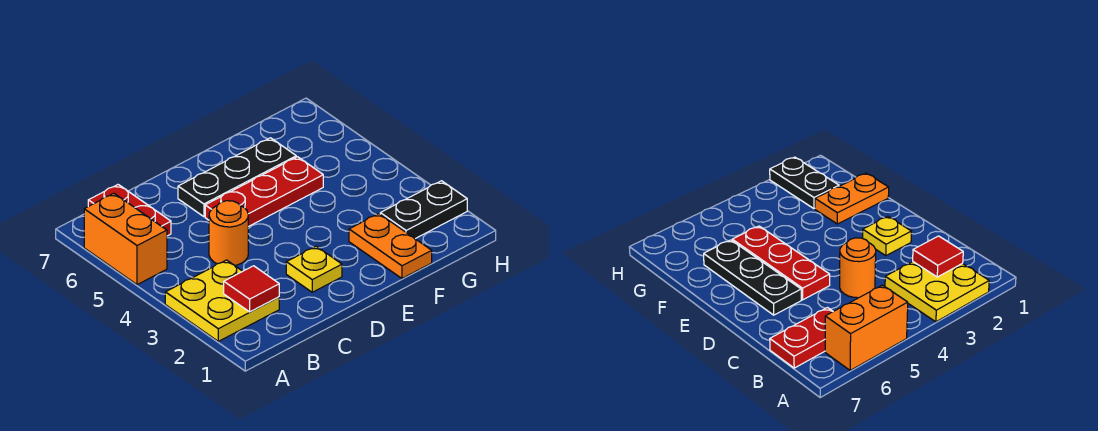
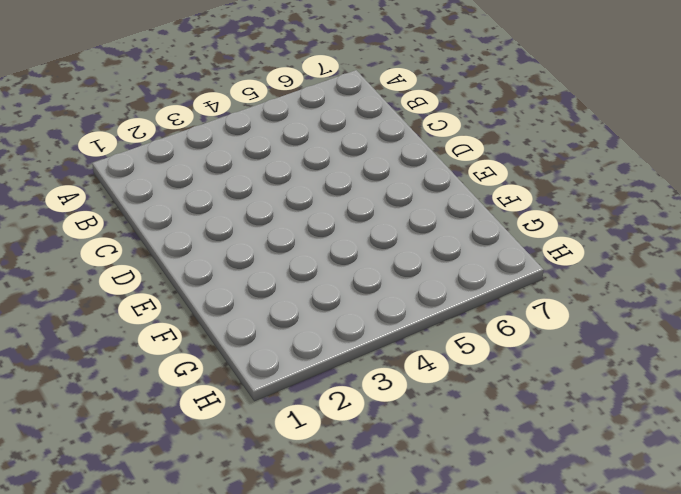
none -> yellow plate A2:B3 level 1
none -> orange brick A5:A6 level 1

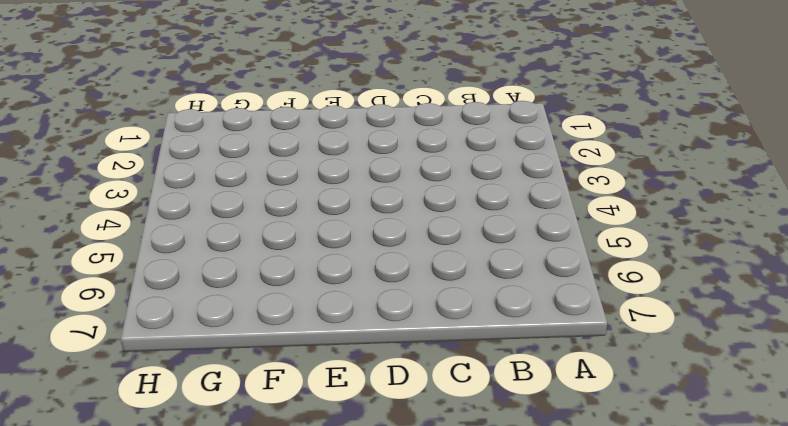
none -> yellow plate A2:B3 level 1
none -> orange brick A5:A6 level 1

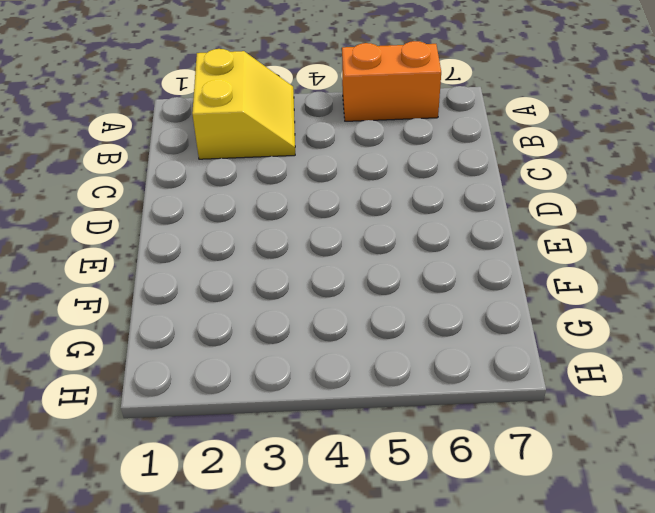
yellow slope A2:B3 level 1 top 2 -> yellow plate A2:B3 level 1
none -> red plate B6:B7 level 1
none -> orange round brick C4 level 1

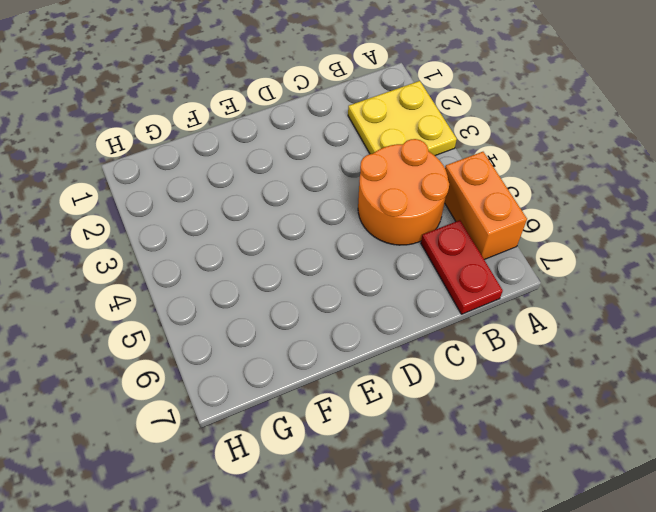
orange round brick B4:C5 level 1 -> orange round brick C4 level 1
none -> yellow plate D2 level 1
none -> red plate D5:F5 level 1

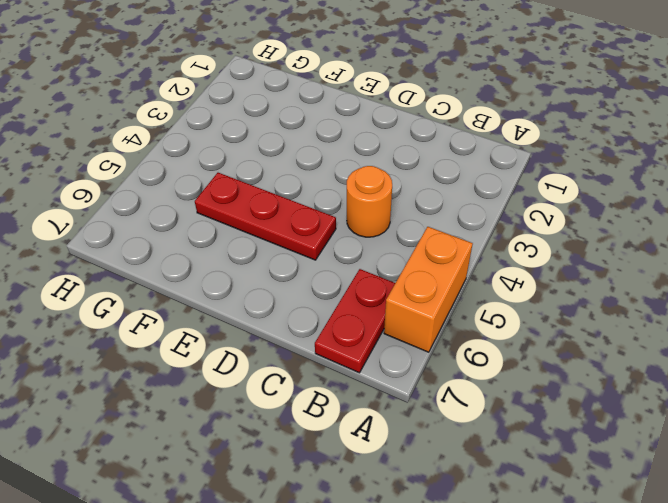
none -> yellow plate A2:B3 level 1
none -> yellow plate D2 level 1

